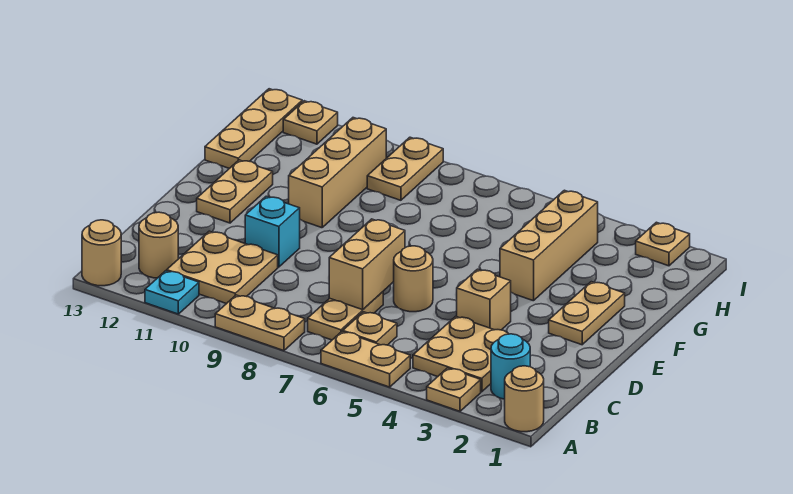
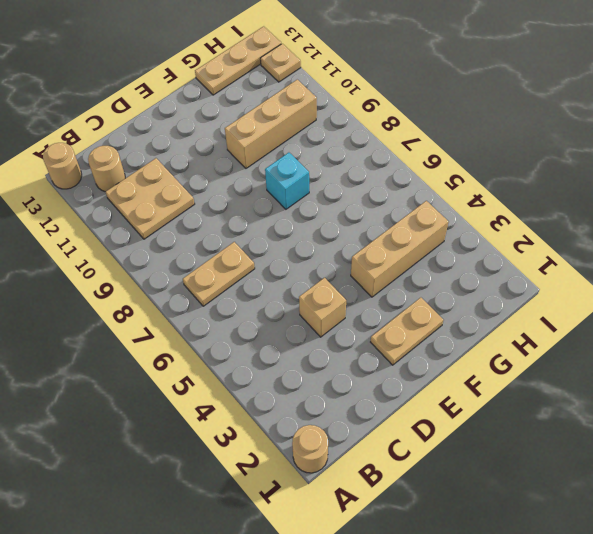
cyan brick F8 level 1 -> cyan brick D10 level 1
none -> tan plate A3 level 1
none -> tan plate A5:A6 level 1
none -> tan plate A8:A9 level 1

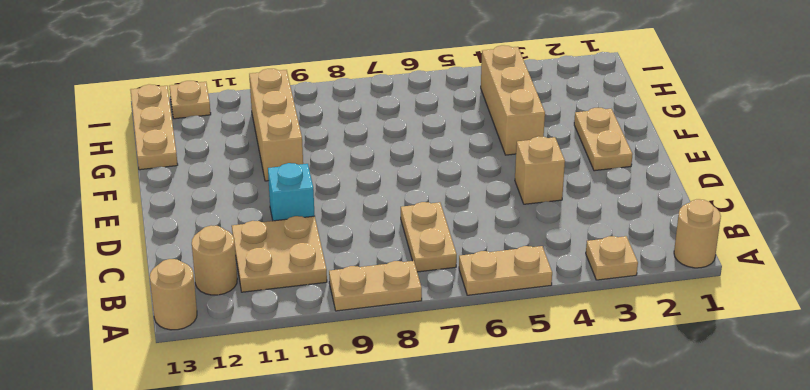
none -> cyan plate A11 level 1
none -> cyan round brick B2 level 1
none -> tan plate B3:C4 level 1

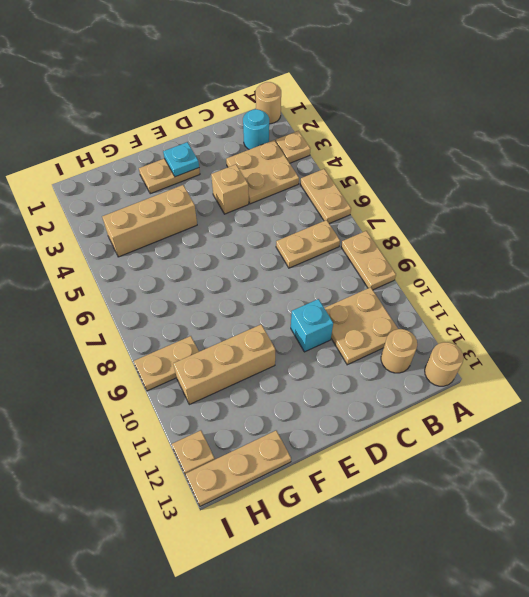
cyan plate E2 level 2 -> cyan plate A11 level 1
none -> tan plate B6 level 1
none -> tan round brick D6 level 1
none -> tan plate E12:F12 level 1

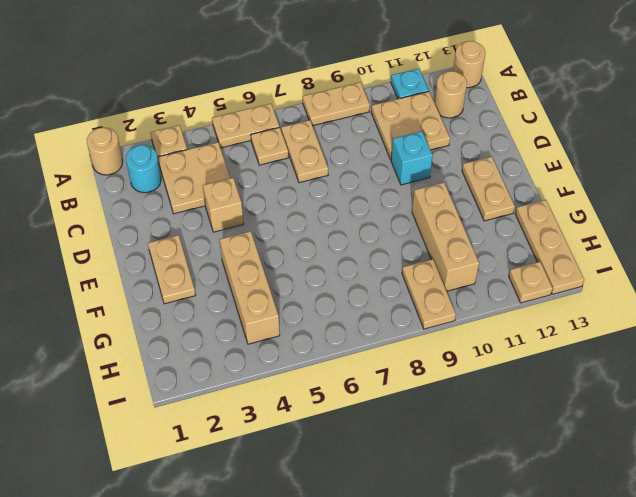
none -> tan round brick D6 level 1
none -> tan plate I2 level 1
none -> tan brick C7:D7 level 2

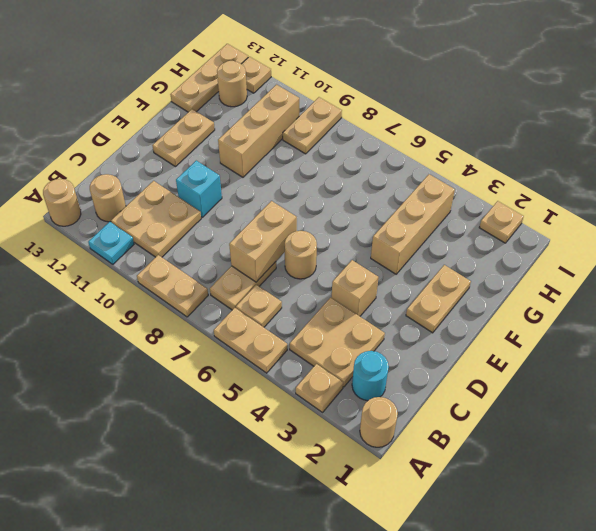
tan round brick H12 level 1 -> none

